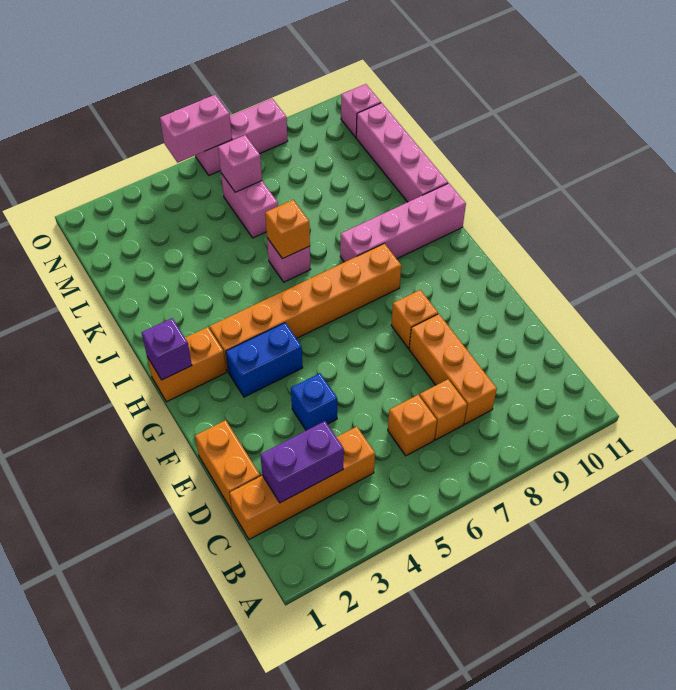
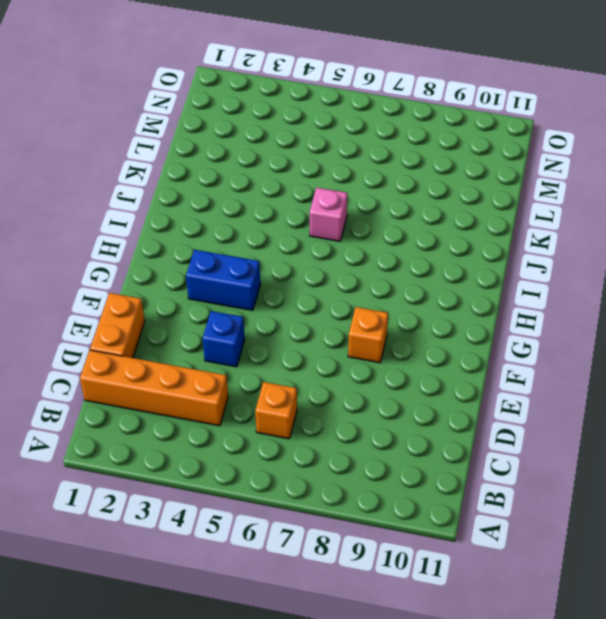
none -> orange brick C7 level 1
none -> orange brick C8:E8 level 1
none -> orange brick H1:H2 level 1

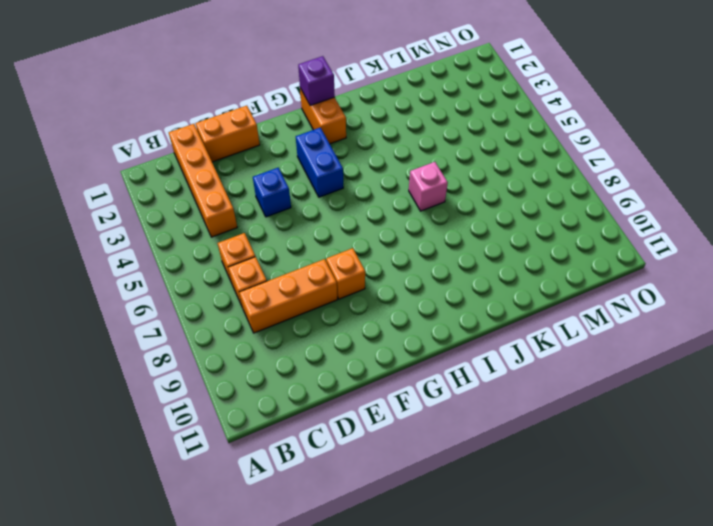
none -> orange brick H3:H8 level 1
none -> pink brick I8:I11 level 1
none -> pink brick J11:M11 level 1

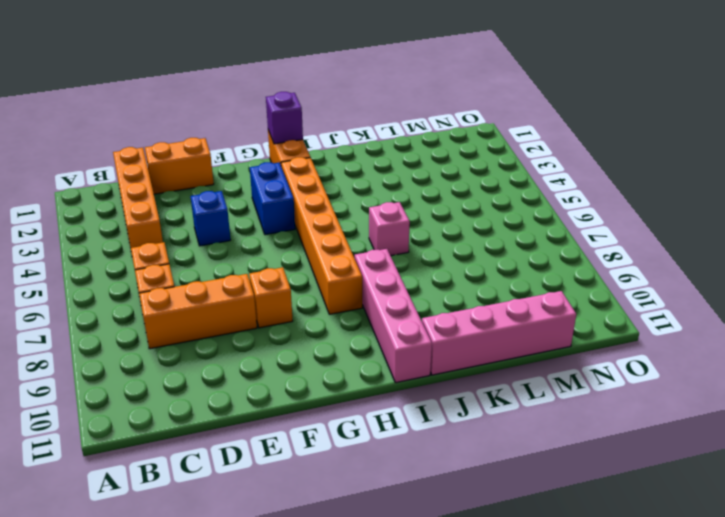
none -> pink brick L6:M6 level 1
none -> pink brick N11 level 1
none -> pink brick O6:O8 level 1

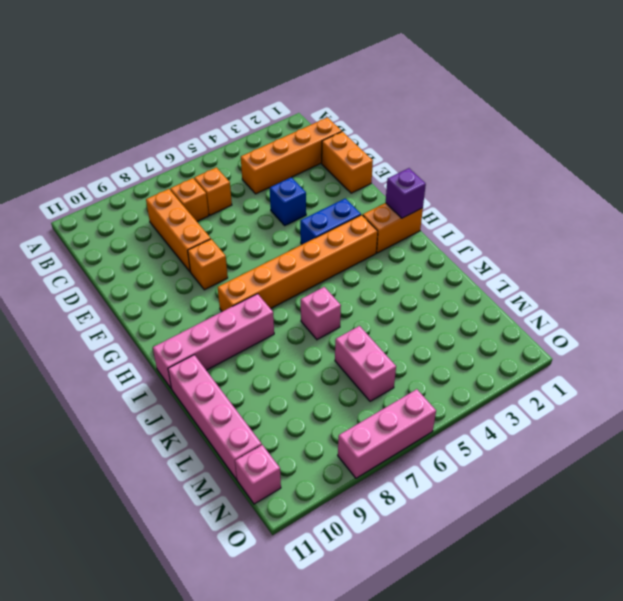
none -> purple brick C2:C3 level 2
none -> orange brick J6 level 2
none -> pink brick M6 level 2

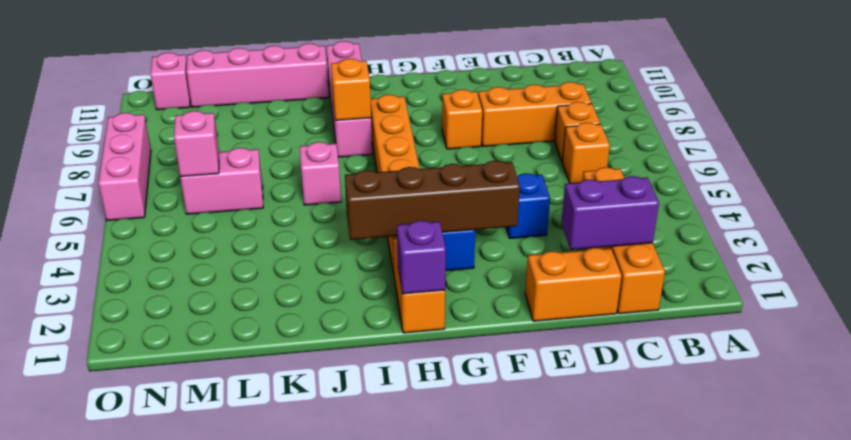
purple brick C2:D2 level 2 -> purple brick C2:C3 level 2
brown brick F3:I3 level 2 -> none
orange brick I8 level 2 -> orange brick J6 level 2
none -> pink brick O5:O6 level 2

